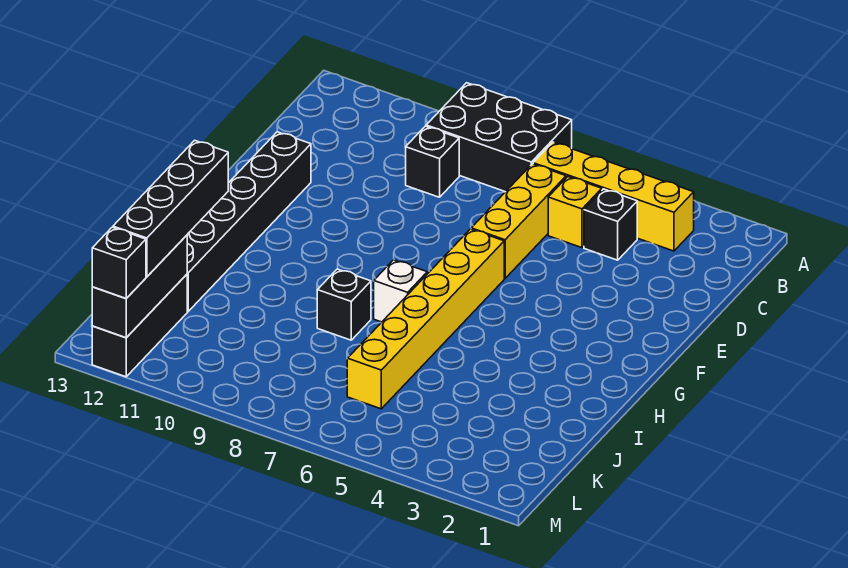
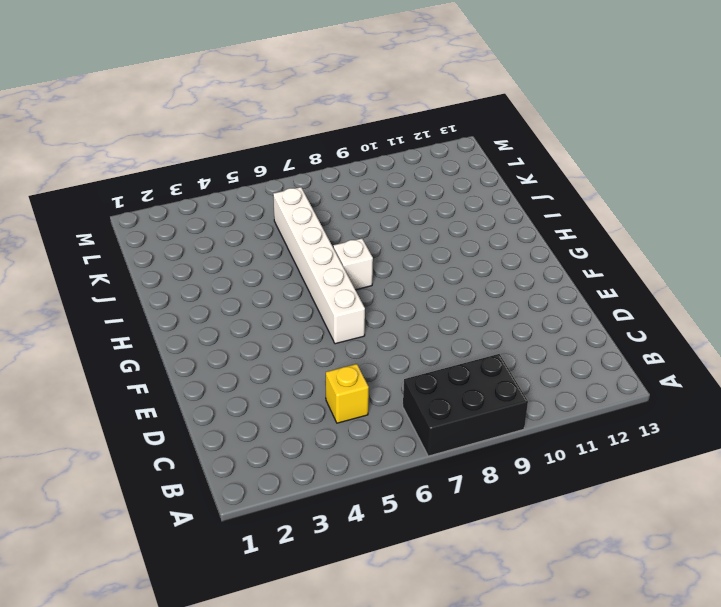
white brick F6:K6 level 1 -> yellow brick F6:K6 level 1
none -> yellow brick B3:B6 level 1
none -> black brick C4 level 1
none -> yellow brick C6:E6 level 1

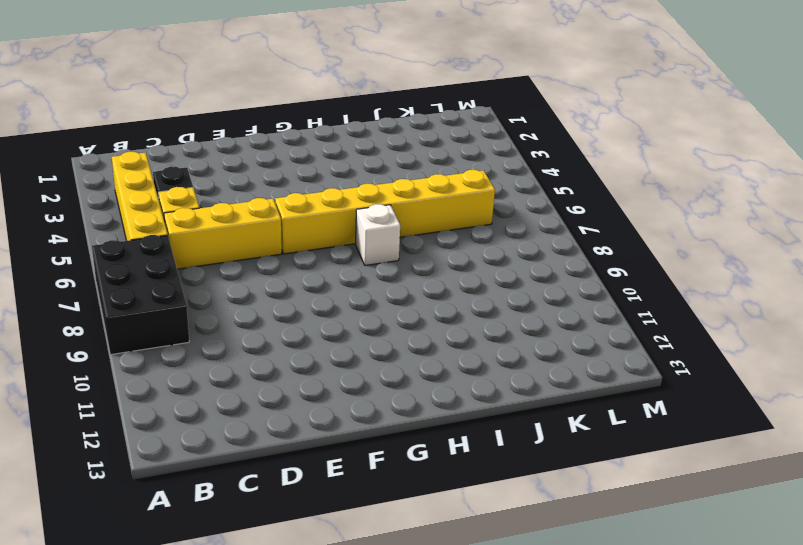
none -> black brick C9 level 1
none -> black brick E12:J12 level 1
none -> black brick I8 level 1

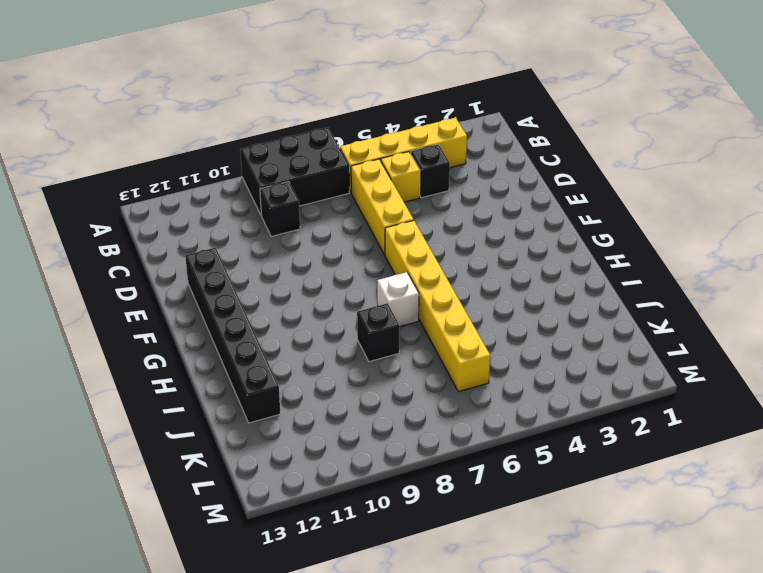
none -> black brick K12:M12 level 1
none -> black brick K12:M12 level 2
none -> black brick I12:L12 level 3

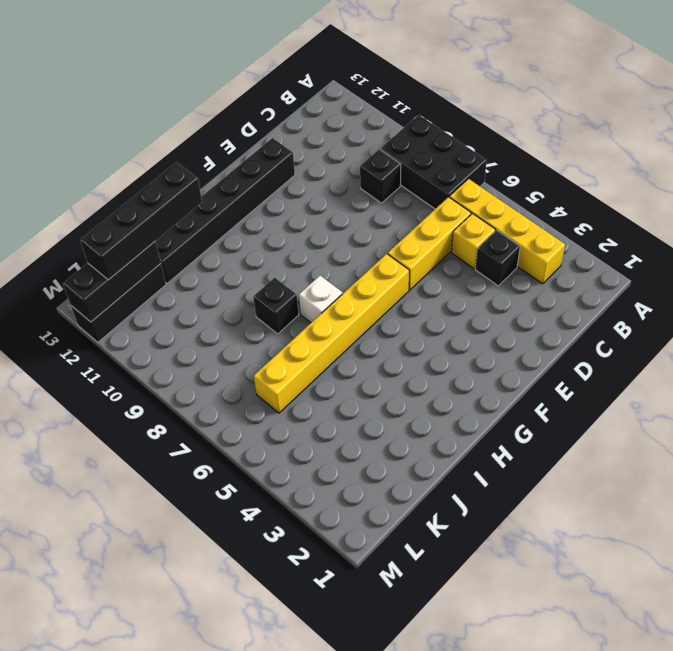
none -> black brick M12 level 3

